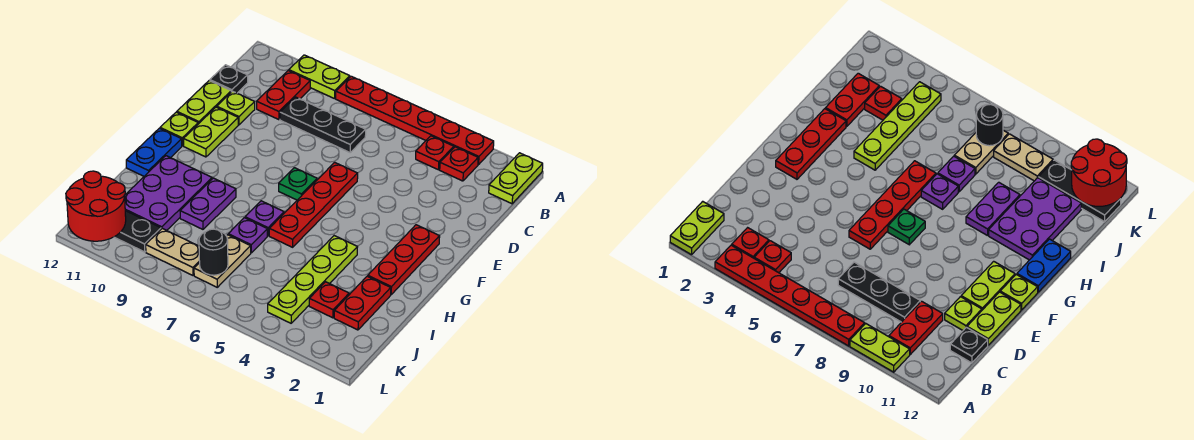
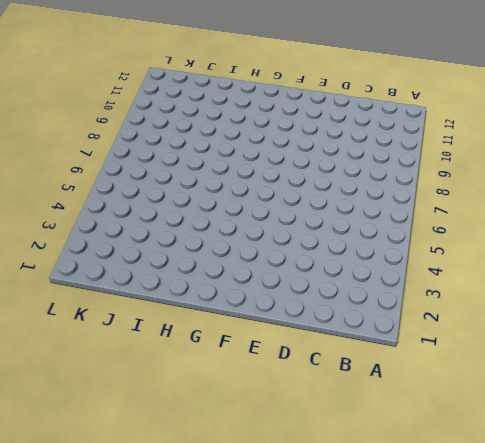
none -> lime plate A1:B1 level 1
none -> red plate A3:A8 level 1
none -> lime plate A9:A10 level 1

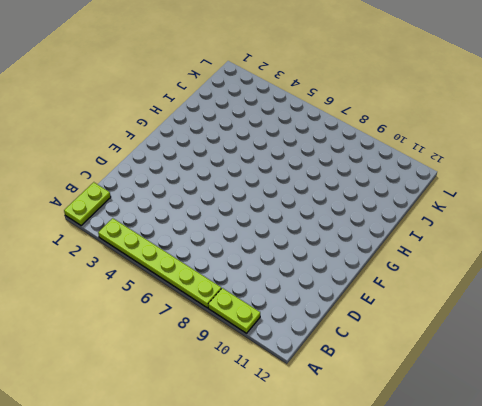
lime plate A3:A8 level 1 -> red plate A3:A8 level 1
none -> red plate B3 level 1
none -> red plate B4 level 1
none -> red plate B10:C10 level 1

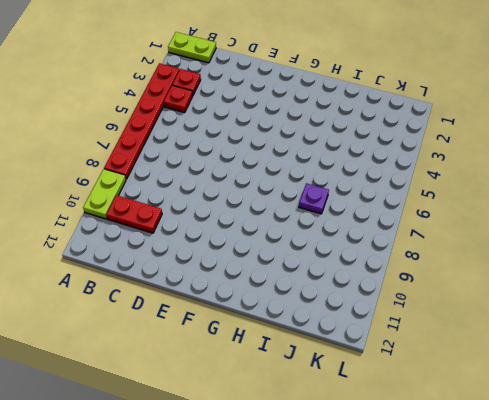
none -> black plate C7:C9 level 1
none -> black plate C12 level 1
none -> lime plate D11 level 1

